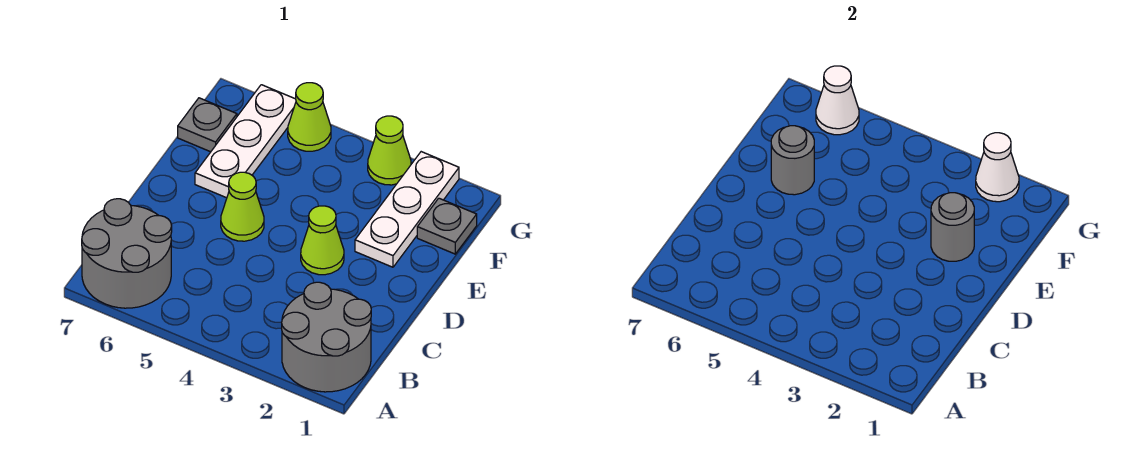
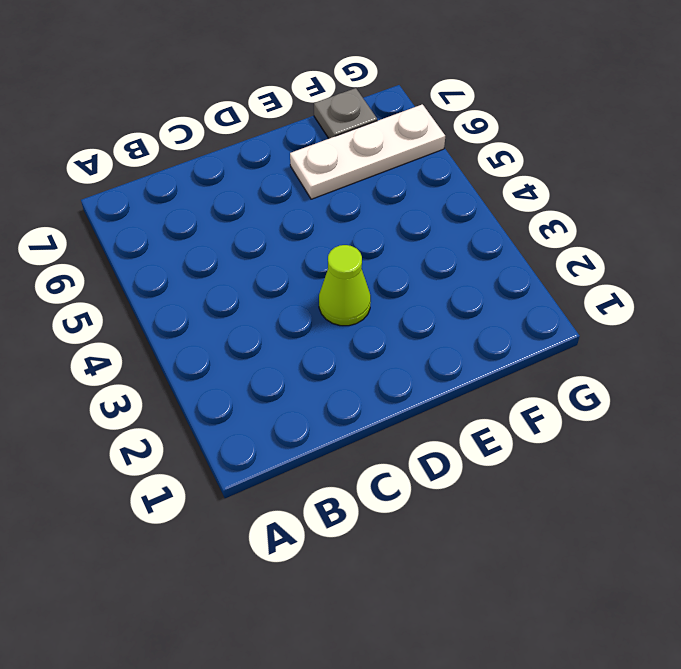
none -> grey round brick A1:B2 level 1
none -> grey round brick A6:B7 level 1
none -> lime cone D5 level 1

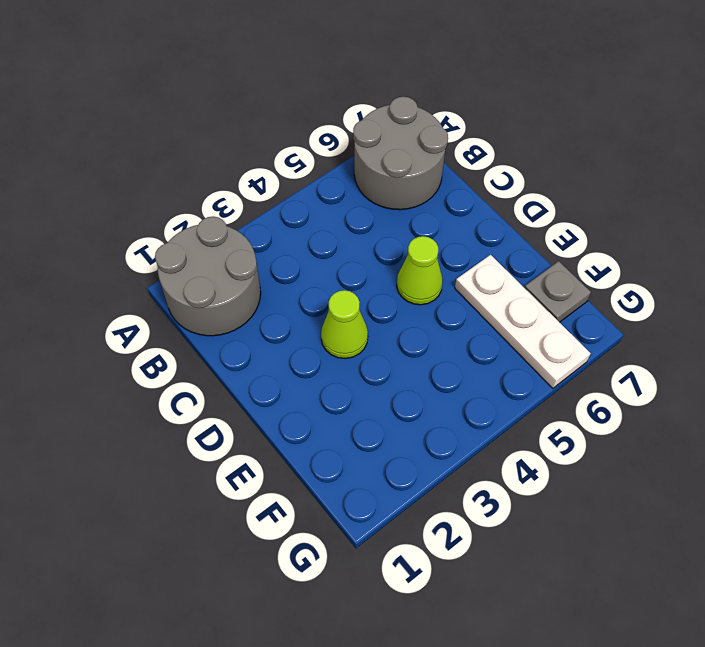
none -> white plate E2:G2 level 1
none -> grey plate F1 level 1
none -> lime cone G3 level 1

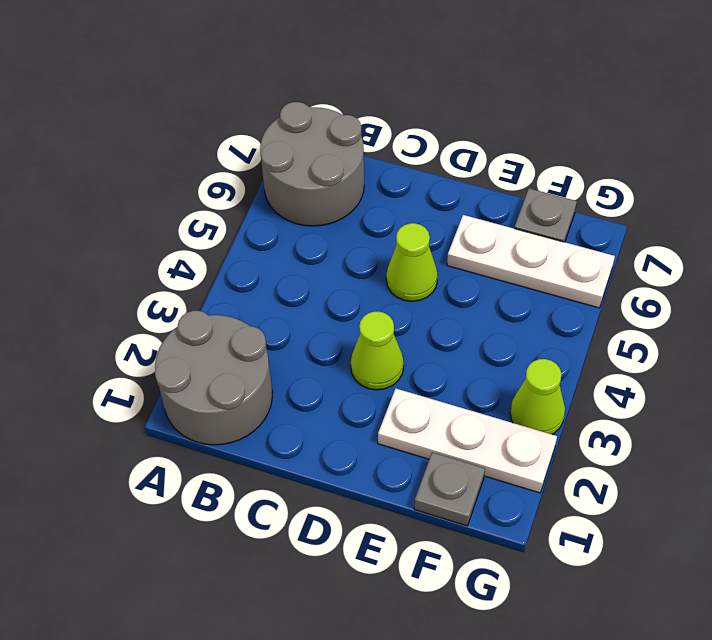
none -> lime cone G5 level 1
none -> grey round brick E2 level 2
none -> grey round brick E6 level 2

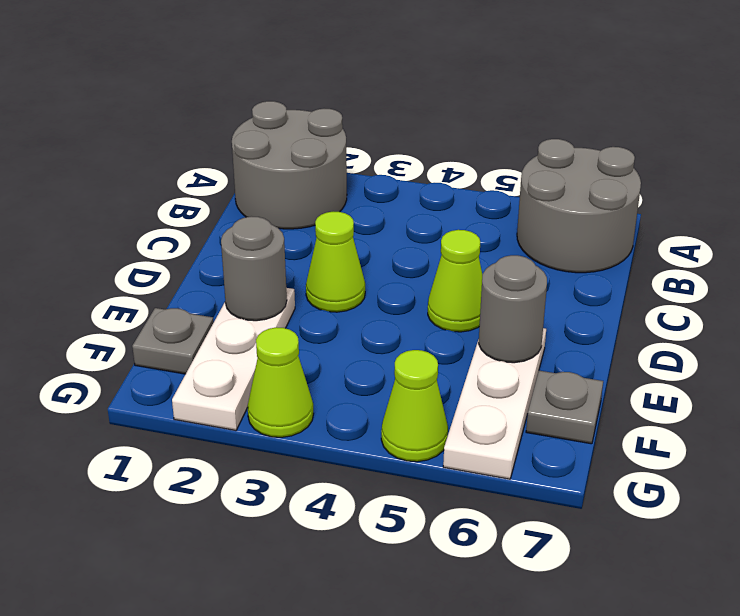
none -> white cone G2 level 2
none -> white cone G6 level 2

